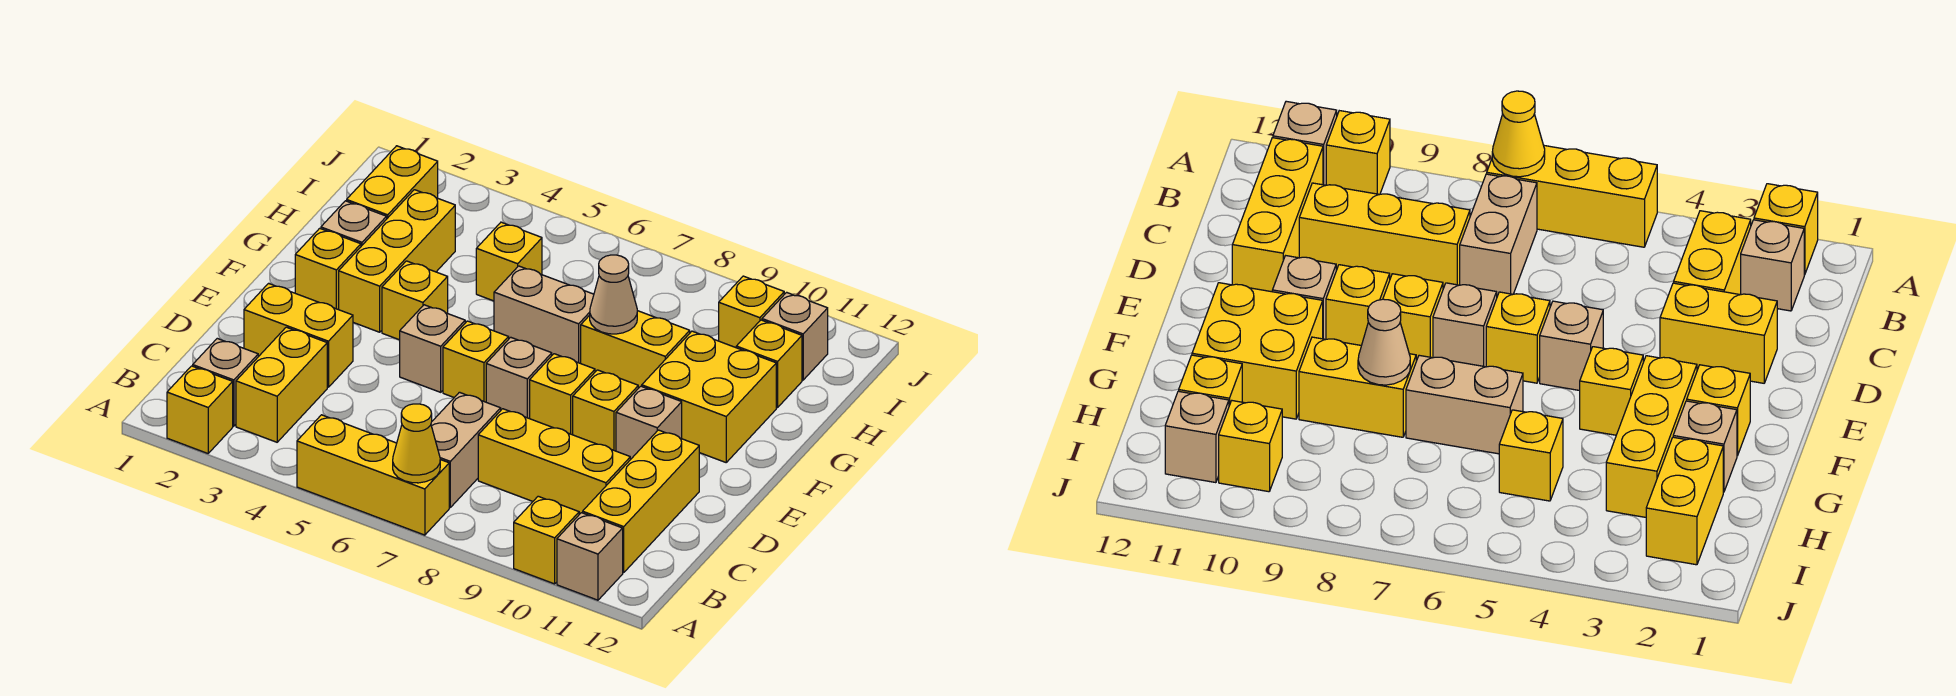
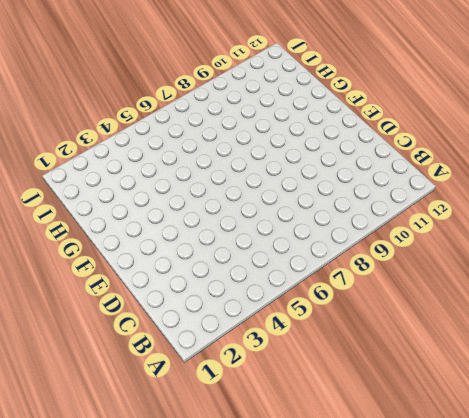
none -> yellow brick A2 level 1
none -> yellow brick A5:A7 level 1
none -> yellow brick A10 level 1
none -> tan brick A11 level 1

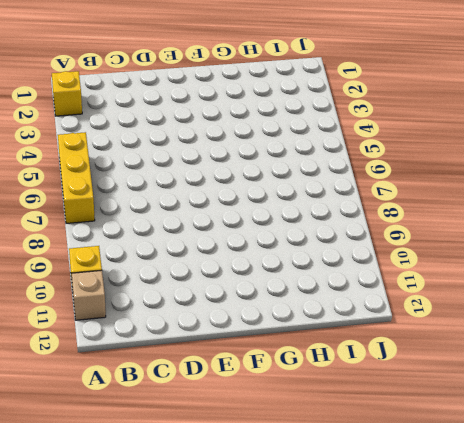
none -> tan brick B2 level 1
none -> yellow brick B3:C3 level 1
none -> tan brick B7:C7 level 1
none -> yellow brick B11:D11 level 1

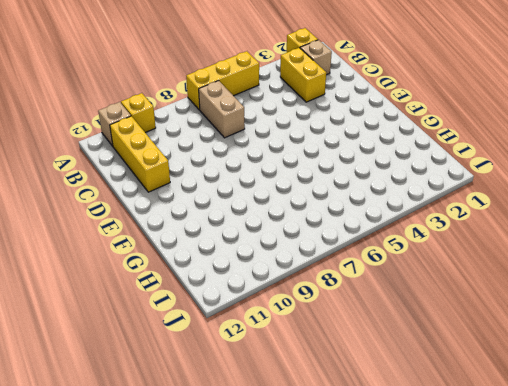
none -> yellow brick C8:C10 level 1
none -> yellow brick D2:D3 level 1
none -> tan brick E5 level 1
none -> yellow brick E6 level 1

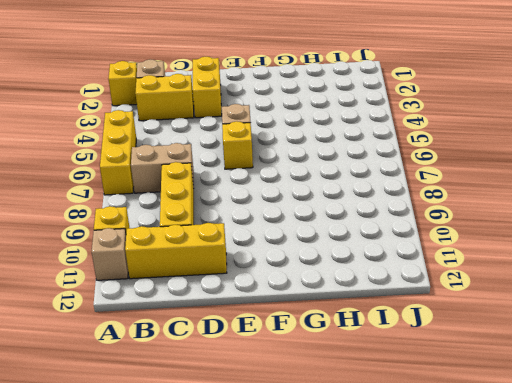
none -> tan brick E7 level 1
none -> yellow brick E8 level 1
none -> yellow brick E9 level 1
none -> tan brick E10 level 1

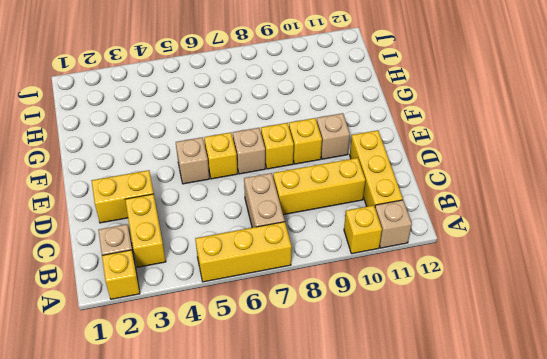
none -> yellow brick F2 level 1
none -> yellow brick F3:H3 level 1
none -> yellow brick F4 level 1
none -> yellow brick F10:G11 level 1

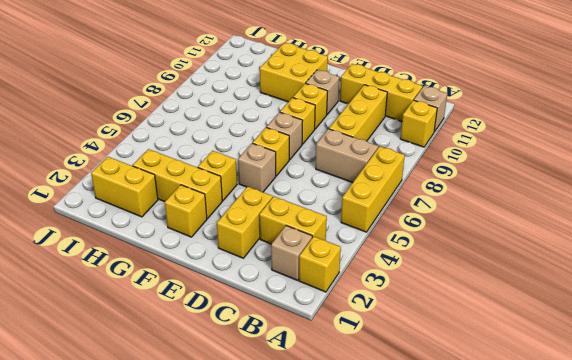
none -> tan brick G2 level 1
none -> tan brick G6:G7 level 1
none -> yellow brick G8:G9 level 1
none -> yellow brick H5 level 1

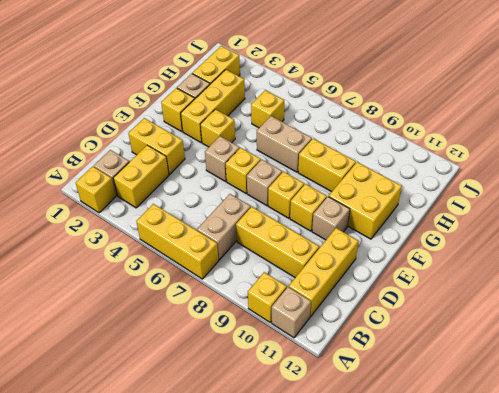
none -> yellow brick H11 level 1
none -> yellow brick I10 level 1
none -> tan brick I11 level 1
none -> yellow cone A7 level 2

